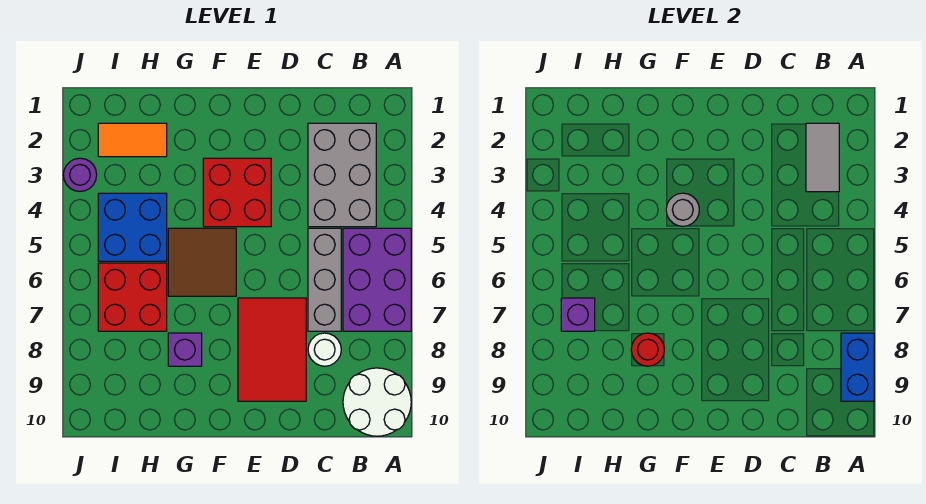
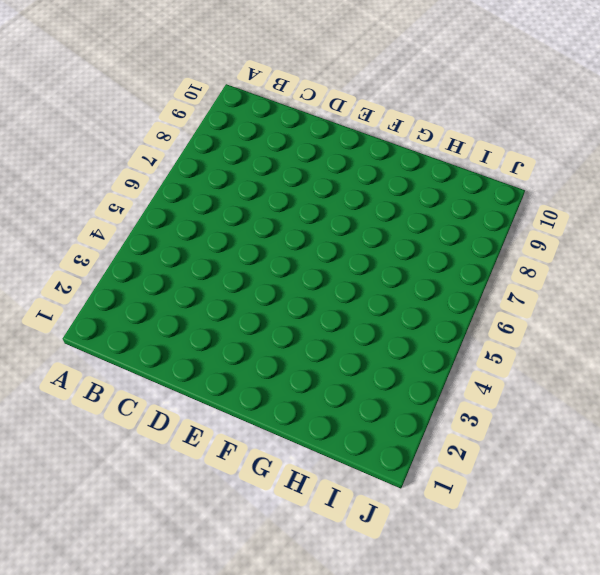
none -> purple brick A5:B7 level 1
none -> white round brick A9:B10 level 1
none -> grey brick B2:C4 level 1

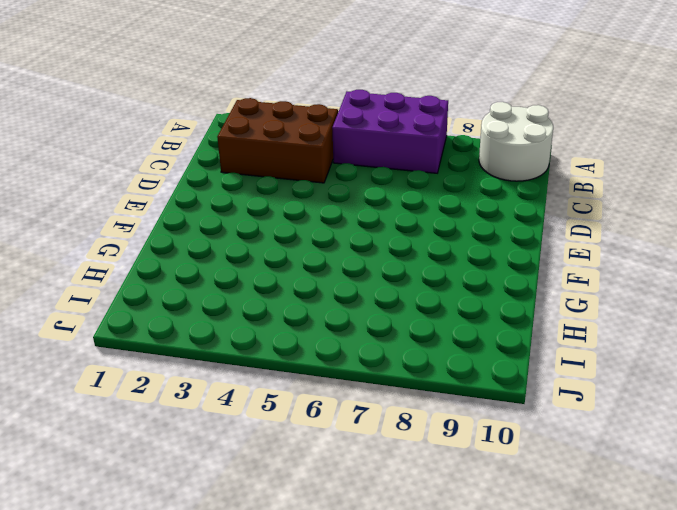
brown brick B2:C4 level 1 -> grey brick B2:C4 level 1
none -> grey brick C5:C7 level 1
none -> white round brick C8 level 1
none -> red tile D7:E9 level 1

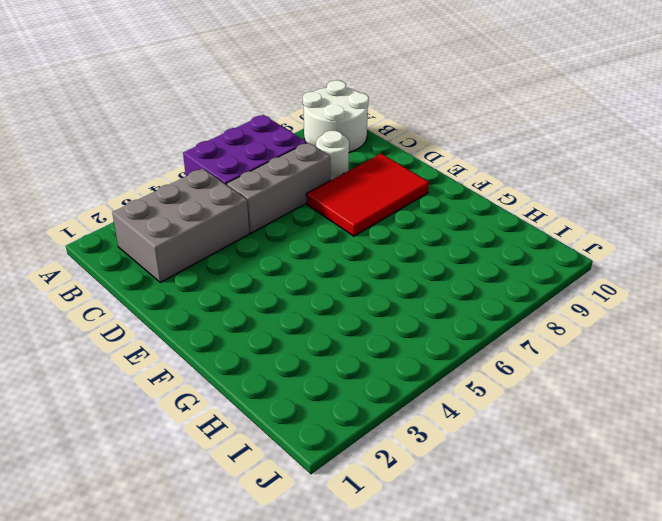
none -> red brick E3:F4 level 1
none -> brown tile F5:G6 level 1
none -> purple brick G8 level 1

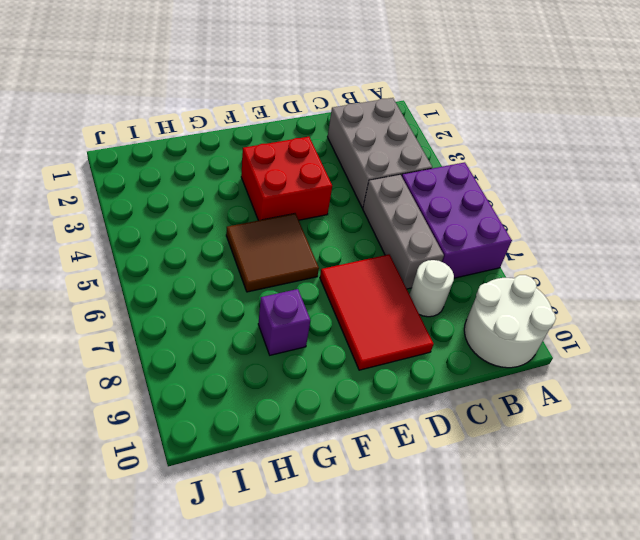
none -> orange tile H2:I2 level 1
none -> blue brick H4:I5 level 1
none -> red brick H6:I7 level 1

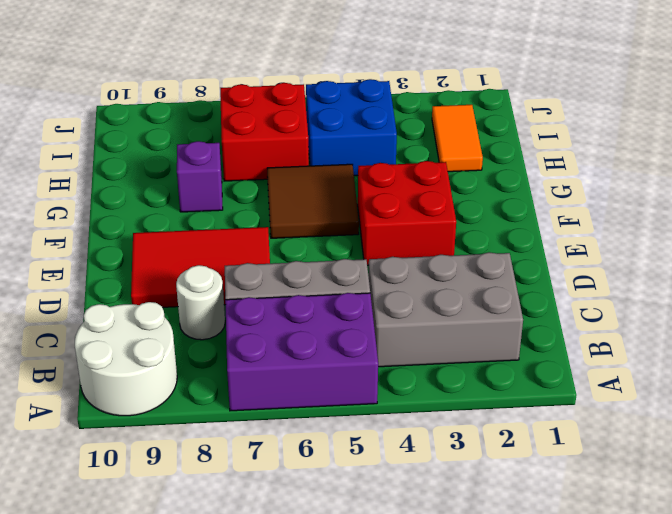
none -> purple round brick J3 level 1
none -> blue brick A8:A9 level 2
none -> grey tile B2:B3 level 2

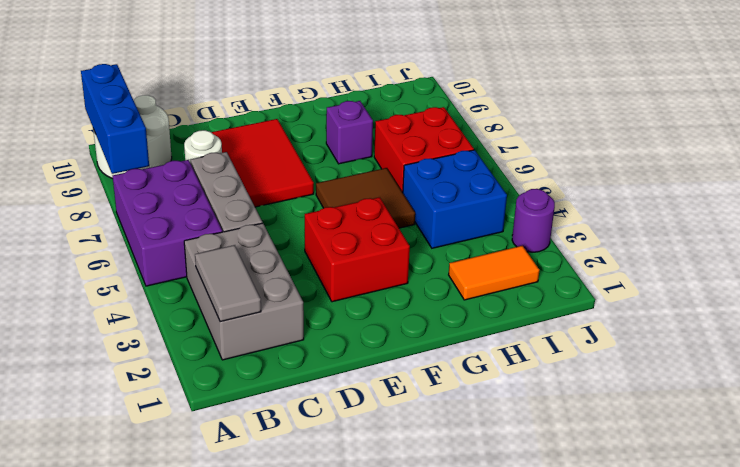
blue brick A8:A10 level 2 -> blue brick A8:A9 level 2
none -> grey round brick F4 level 2
none -> red round brick G8 level 2
none -> purple brick I7 level 2

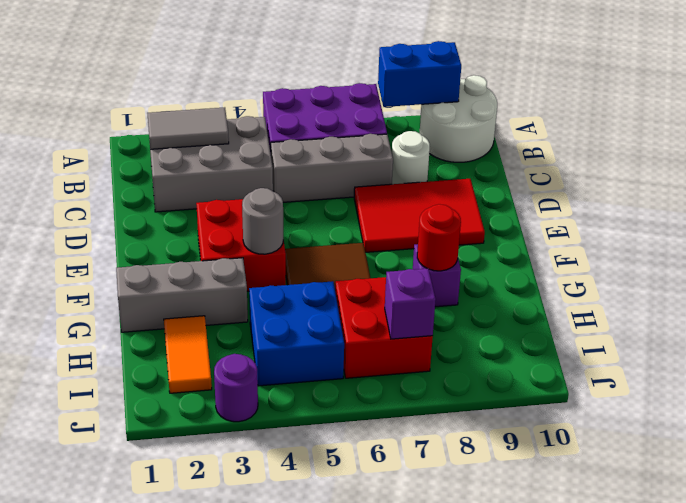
grey brick G1:G3 level 1 -> none

